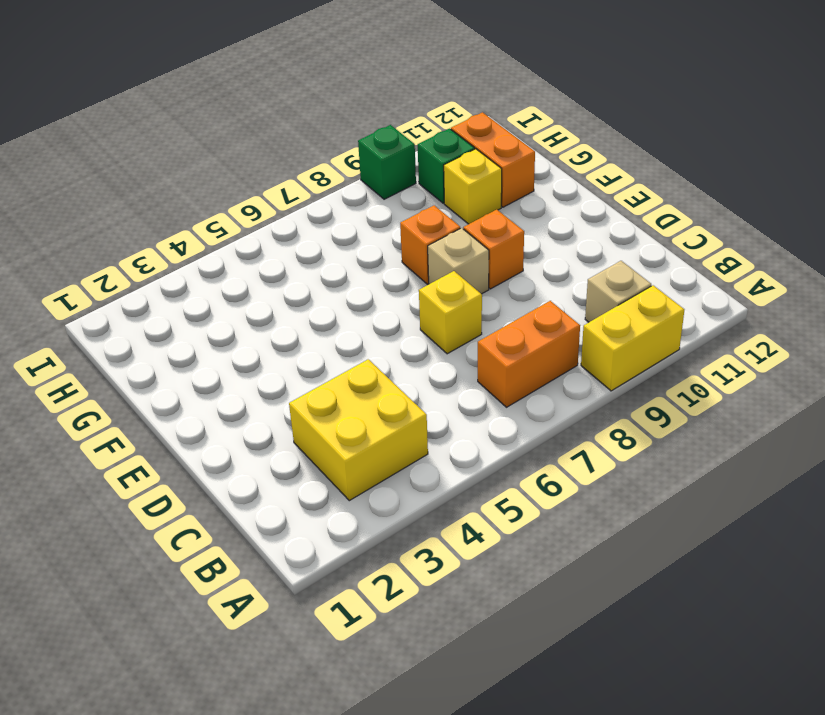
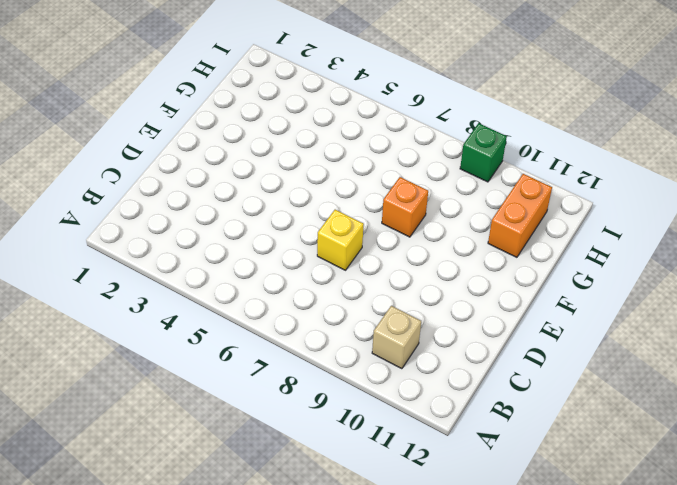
none -> yellow brick A9:A10 level 1
none -> yellow brick B3:C4 level 1
none -> orange brick B7:B8 level 1

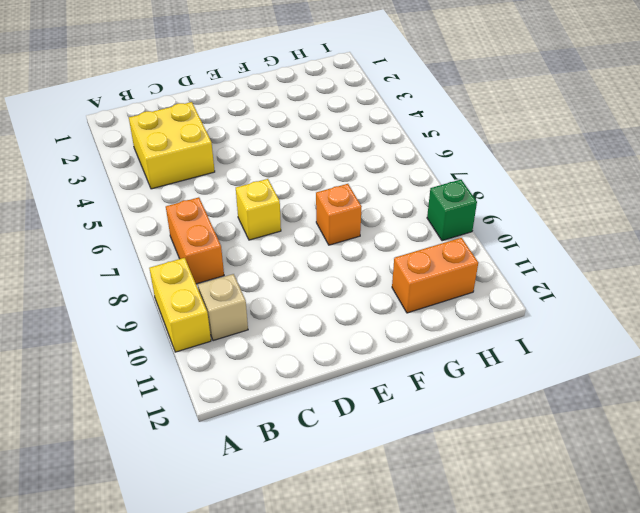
none -> tan brick E8 level 1
none -> orange brick E9 level 1
none -> yellow brick G10 level 1

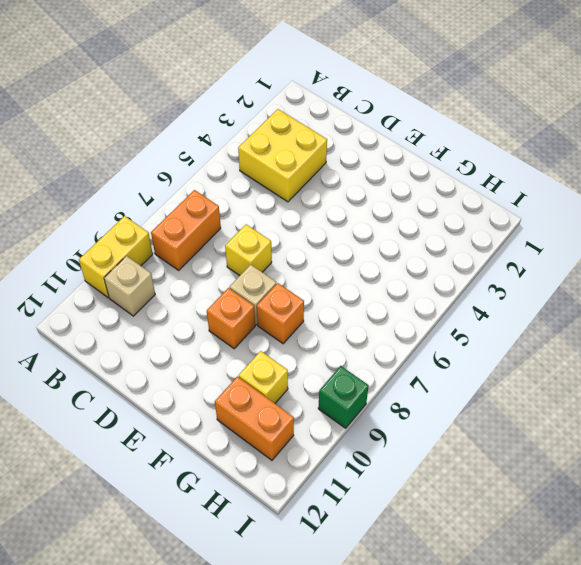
none -> green brick H10 level 1

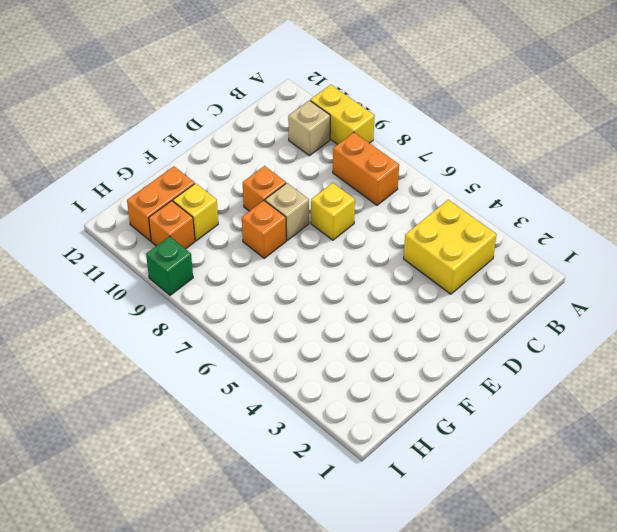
orange brick H10 level 1 -> green brick H10 level 1

